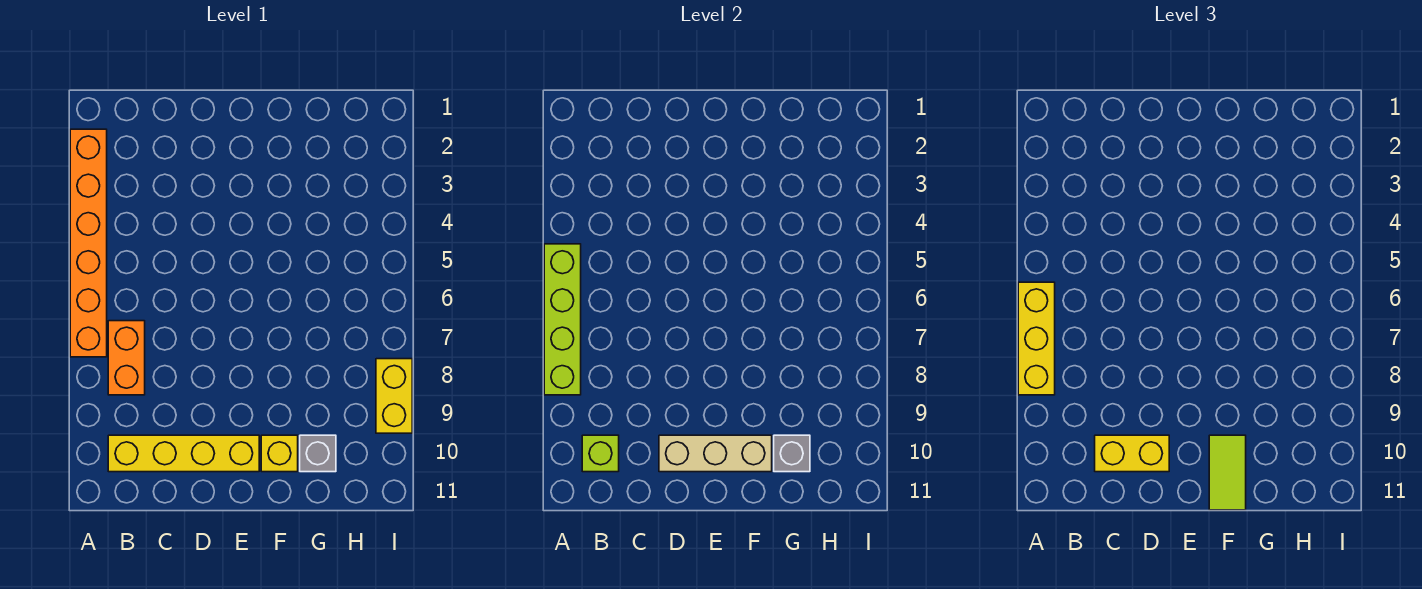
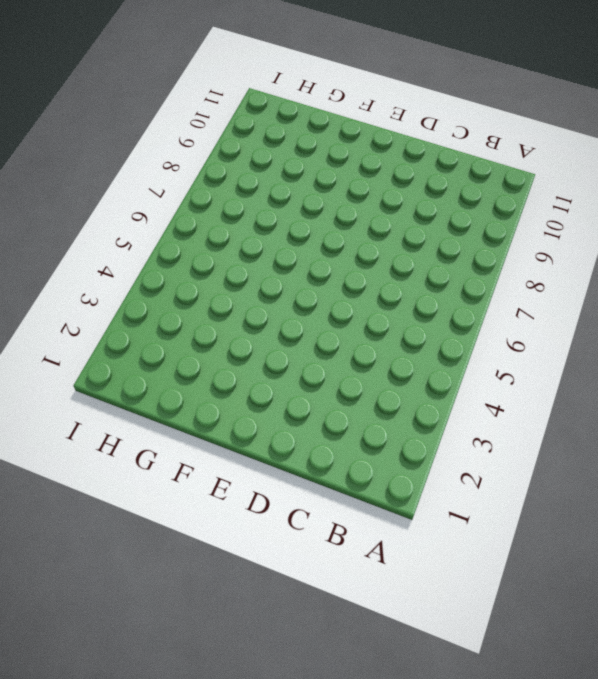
none -> orange brick A2:A7 level 1
none -> orange brick B7:B8 level 1
none -> yellow brick B10:E10 level 1

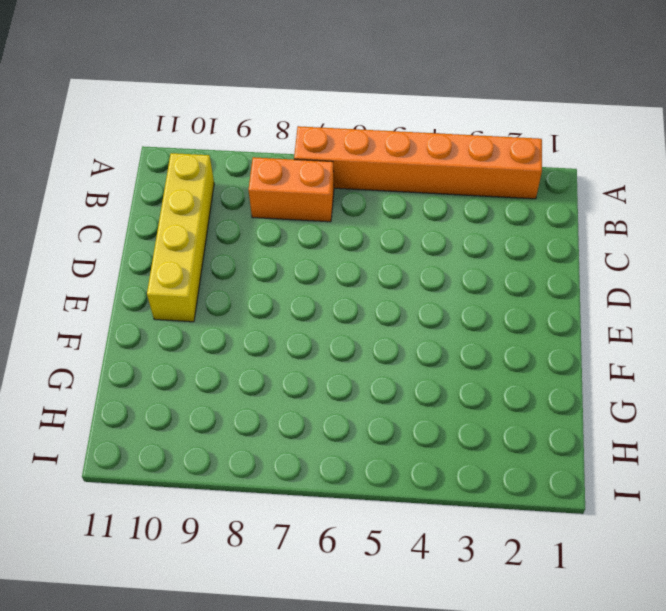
none -> yellow brick F10 level 1
none -> grey brick G10 level 1
none -> yellow brick I8:I9 level 1

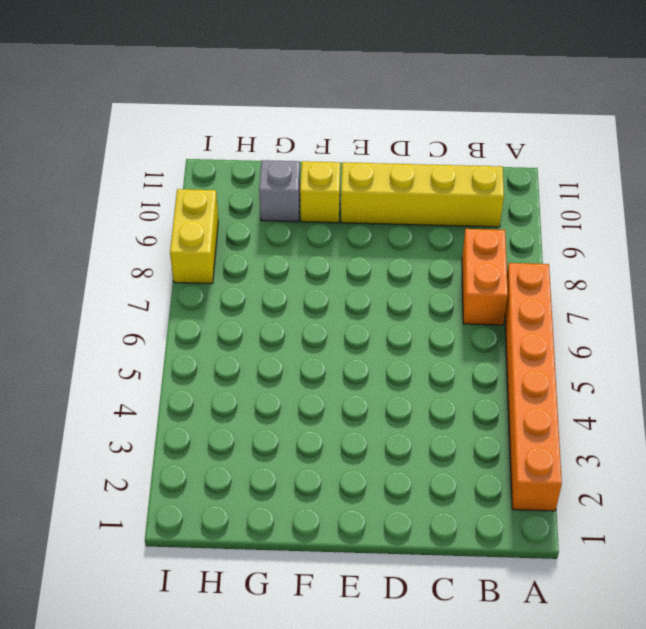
none -> lime brick A5:A8 level 2
none -> lime brick B10 level 2
none -> tan brick D10:F10 level 2

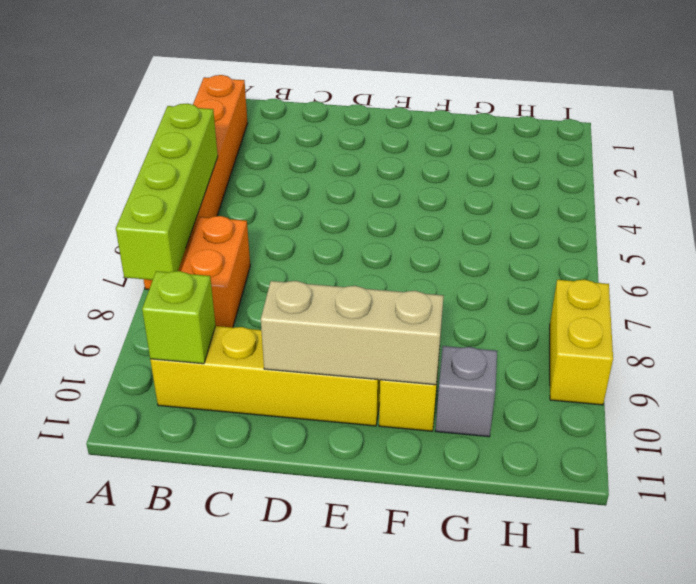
none -> grey brick G10 level 2
none -> yellow brick A6:A8 level 3
none -> yellow brick C10:D10 level 3

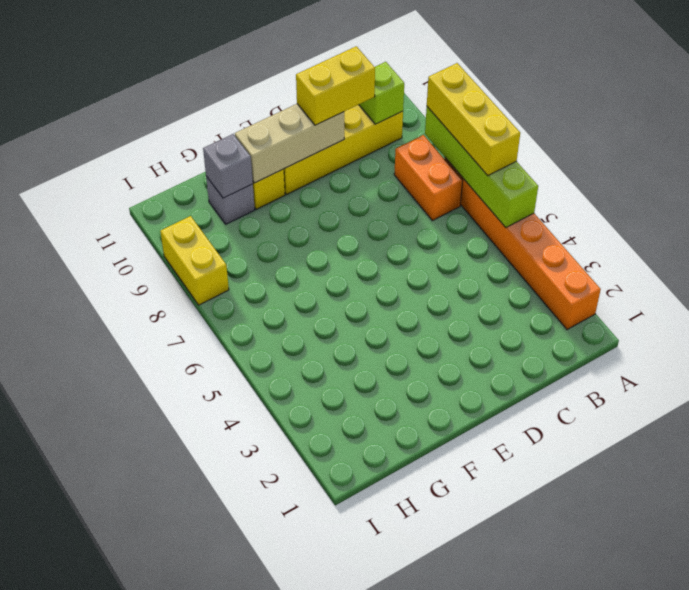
none -> lime tile F10:F11 level 3

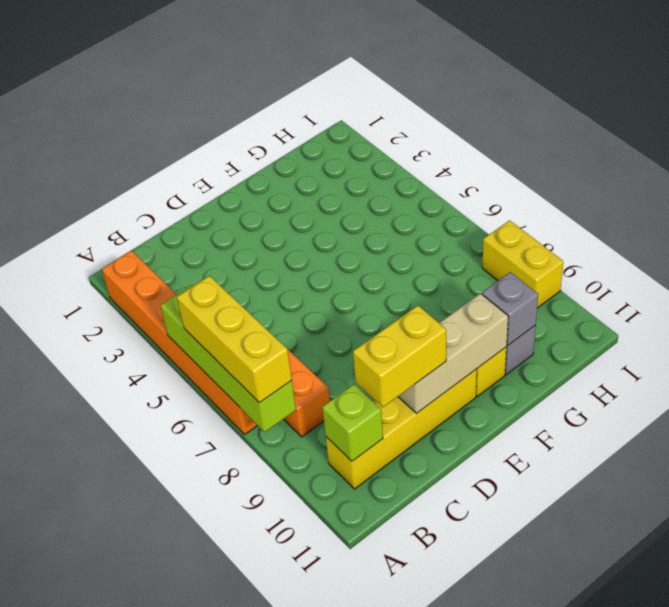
none -> lime tile F10:F11 level 3

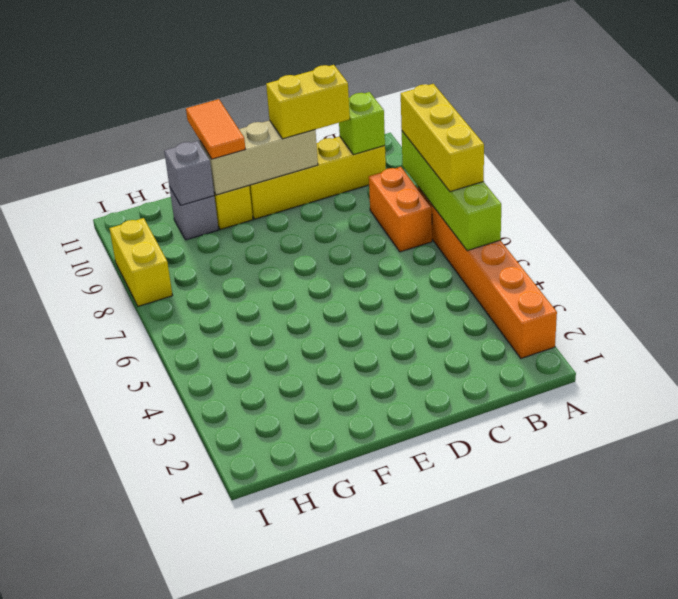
orange tile F10:F11 level 3 -> lime tile F10:F11 level 3

